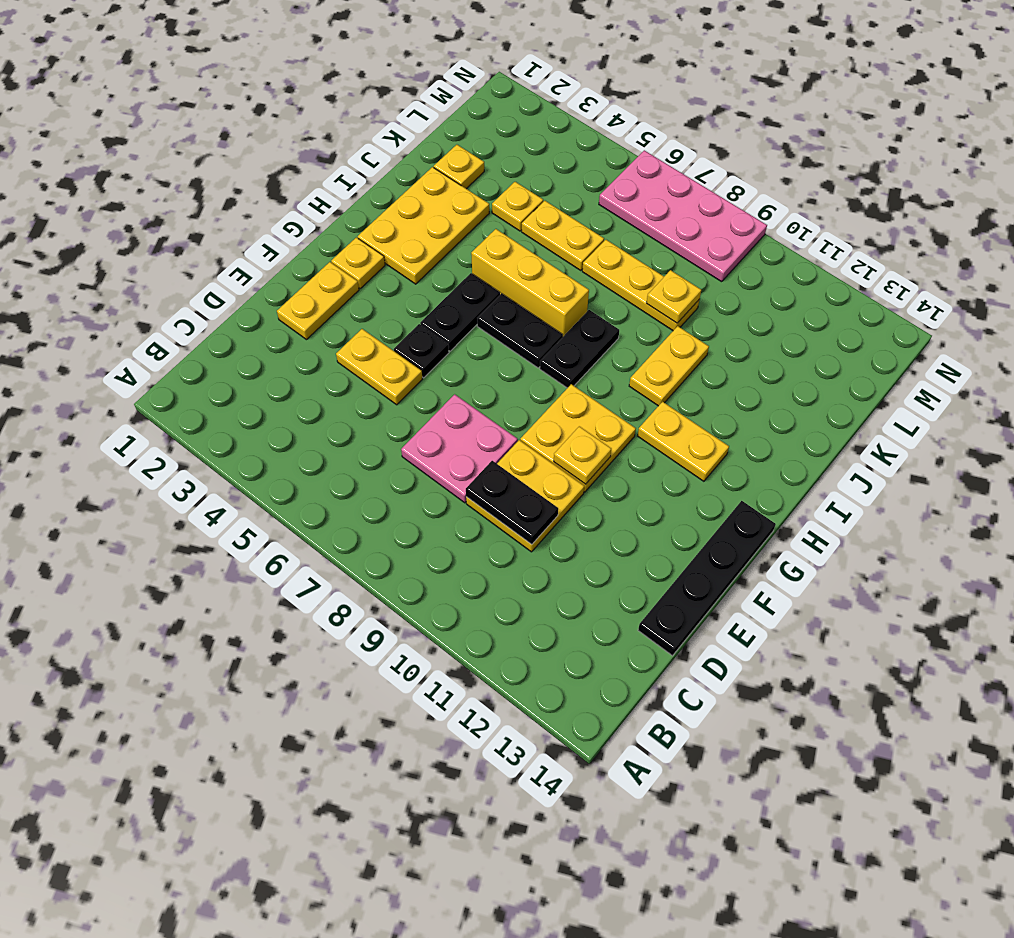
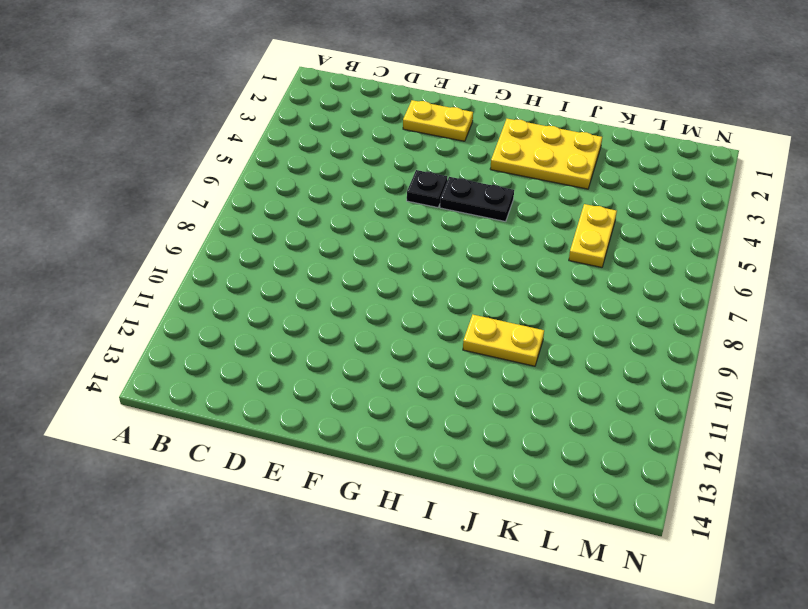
none -> pink plate D7:E8 level 1
none -> yellow plate D9:E10 level 1
none -> black plate D14:G14 level 1

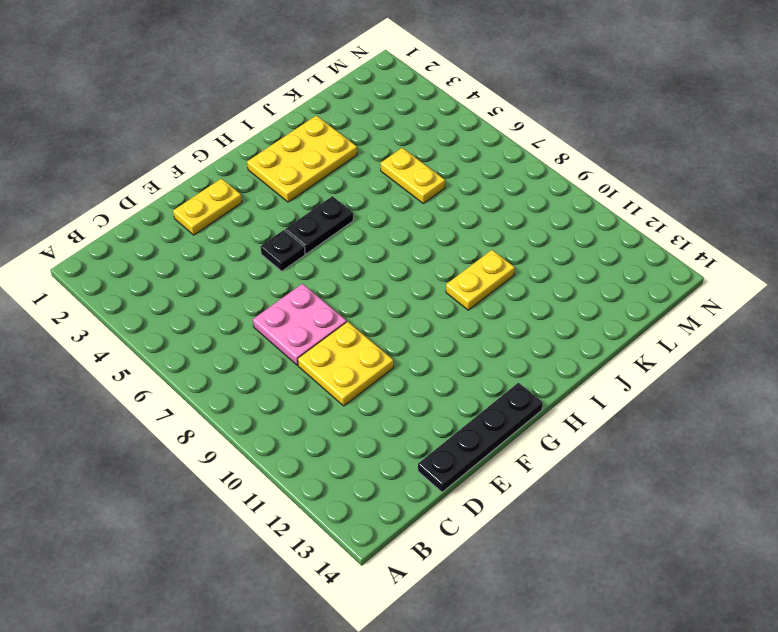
none -> yellow plate E4:E5 level 1
none -> yellow plate F9:G10 level 1
none -> yellow plate G2 level 1

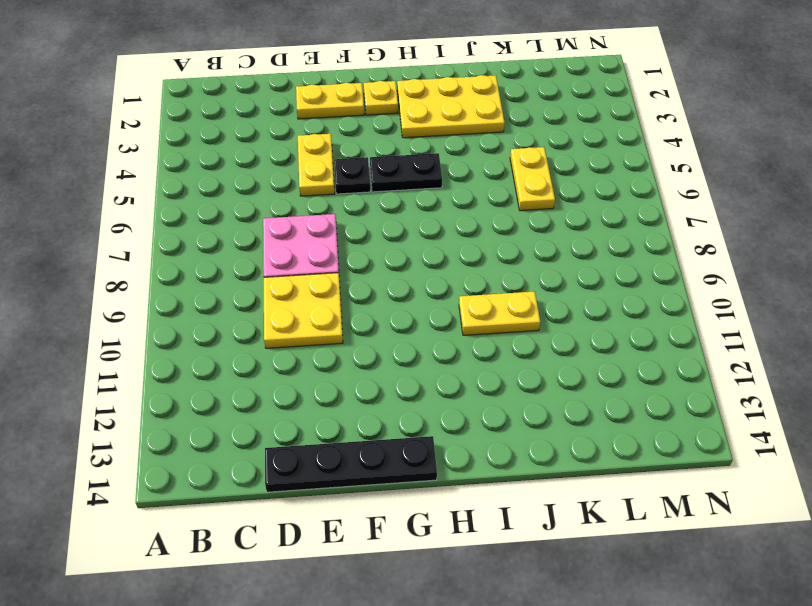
none -> yellow plate F9:G10 level 1
none -> black plate H6:H7 level 1
none -> black plate H8:I8 level 1

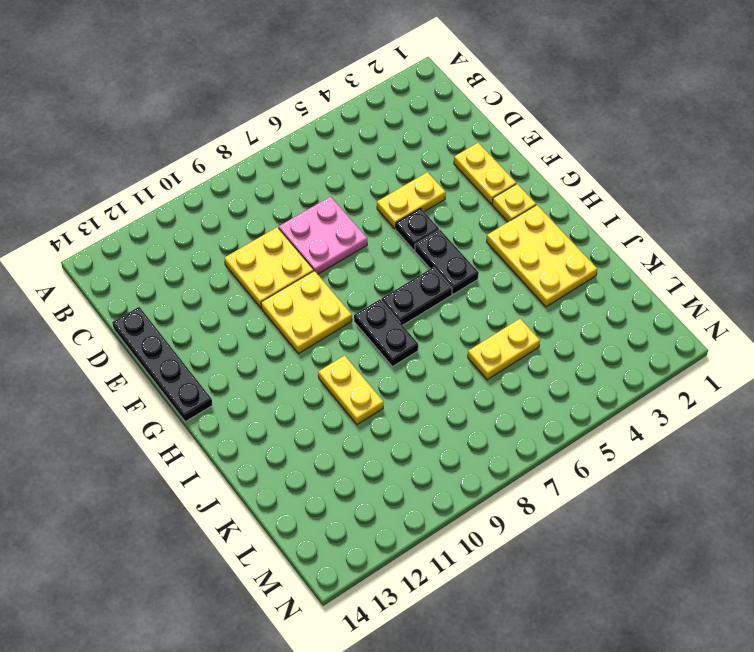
none -> yellow plate H11:H12 level 1
none -> yellow brick I5:I7 level 1
none -> yellow plate K2 level 1

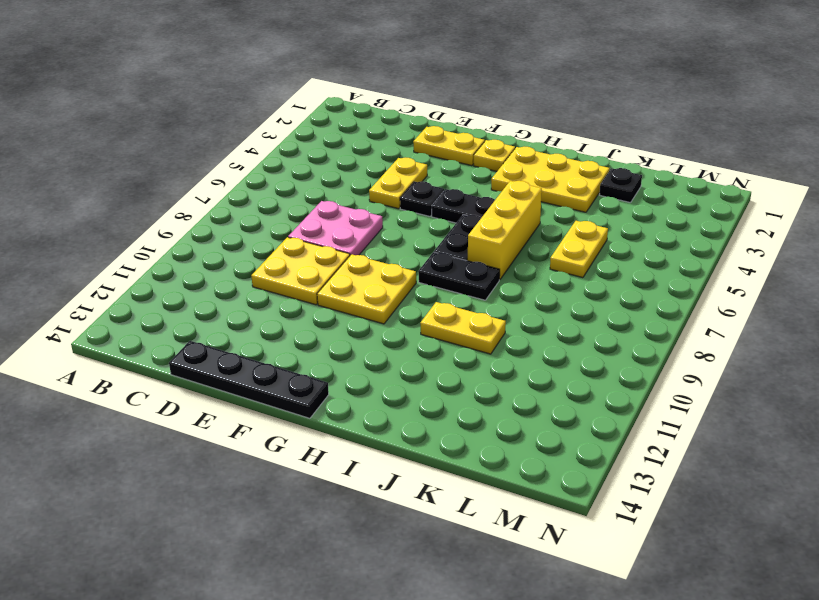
black plate K2 level 1 -> yellow plate K2 level 1
none -> yellow plate H11:H12 level 1
none -> yellow plate K4 level 1
none -> yellow plate K7:K9 level 1

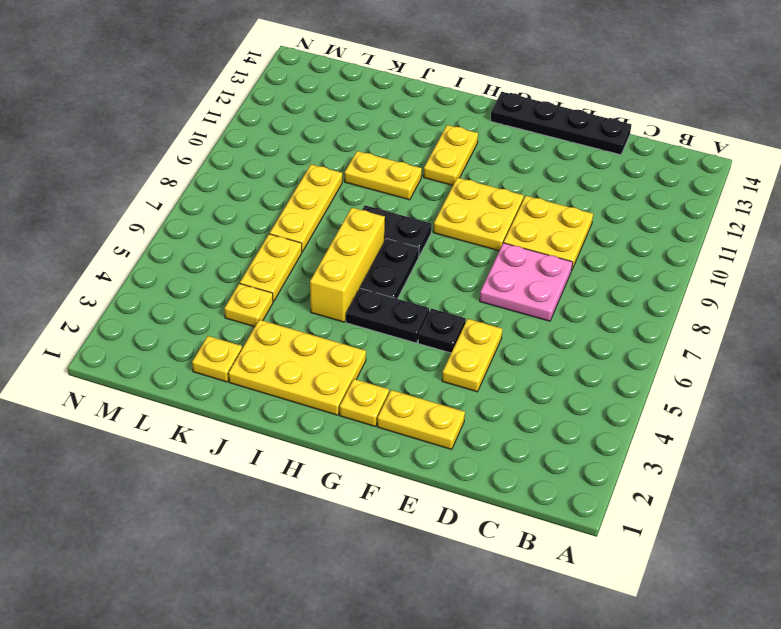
none -> pink plate M6:N9 level 1
none -> black plate D9:D10 level 2
none -> yellow plate F10 level 2

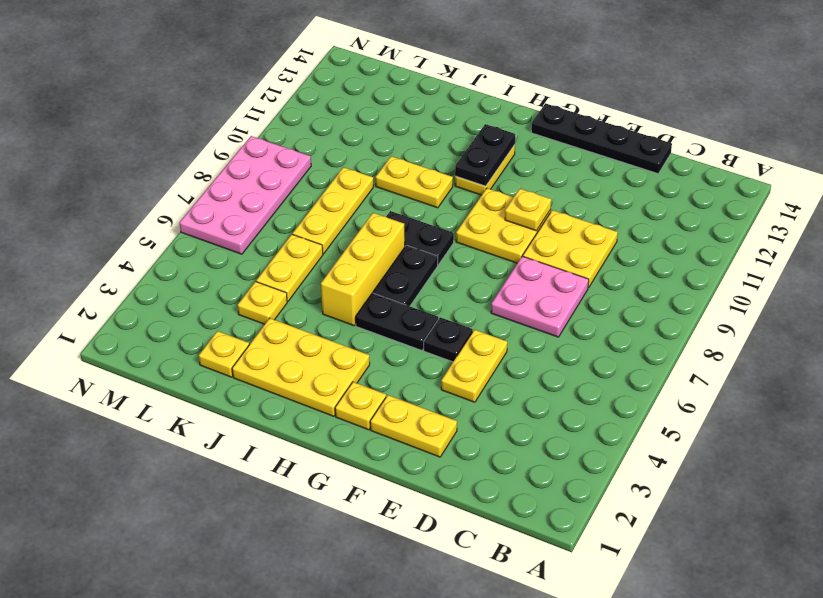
black plate H11:H12 level 2 -> black plate D9:D10 level 2
none -> yellow plate K9 level 2

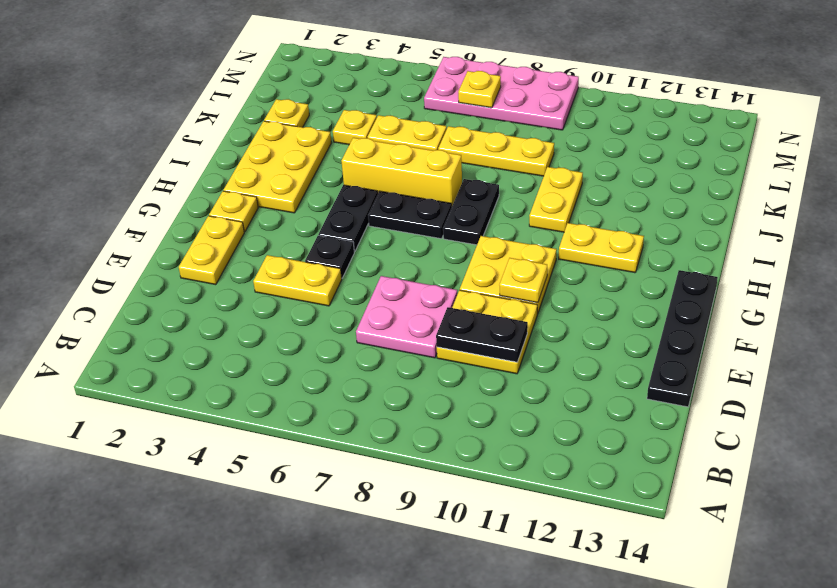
yellow plate M7 level 2 -> yellow plate K9 level 2

